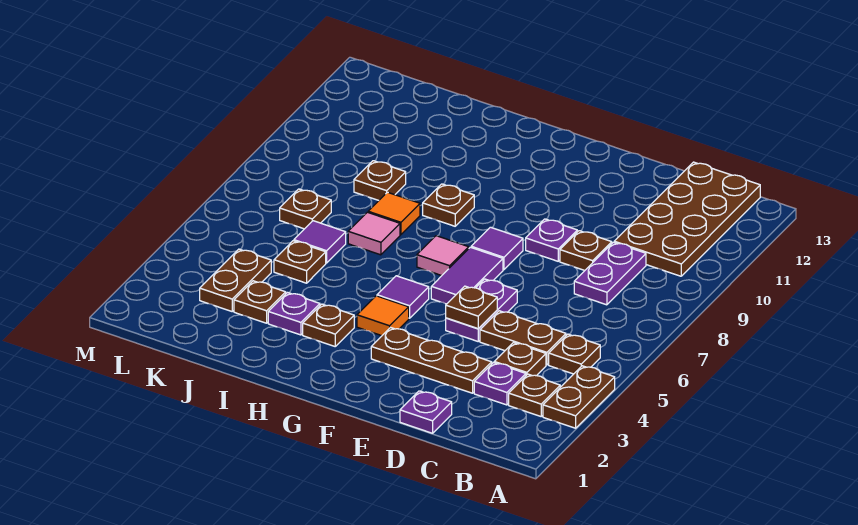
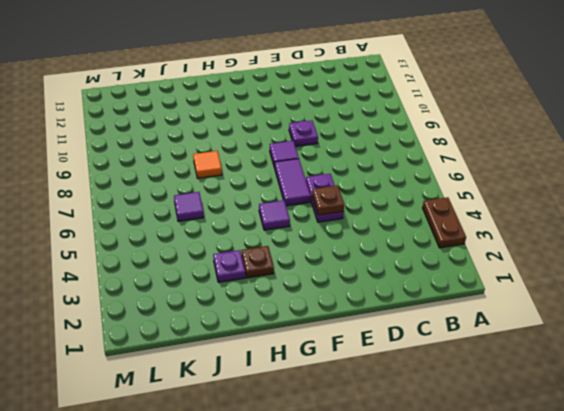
none -> brown plate B3 level 1
none -> brown plate B5 level 1
none -> brown plate B10:C13 level 1
none -> purple plate C3 level 1

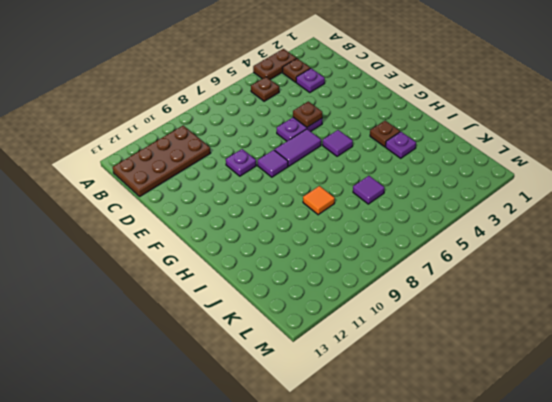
none -> brown plate C4 level 1
none -> brown plate C5:D5 level 1
none -> purple plate C8:C9 level 1
none -> purple plate D1 level 1

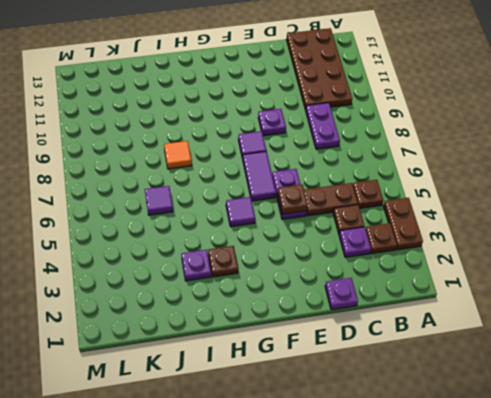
none -> brown plate D3:F3 level 1
none -> brown plate D9 level 1
none -> orange tile G4 level 1
none -> pink tile G7 level 1

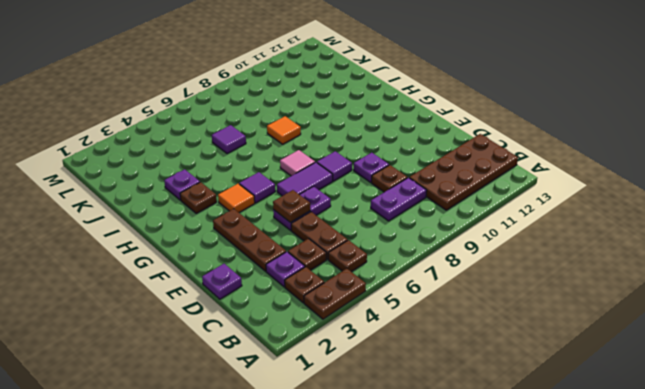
none -> brown plate H9 level 1
none -> pink tile I7 level 1
none -> brown plate J3 level 1
none -> brown plate J5 level 1

